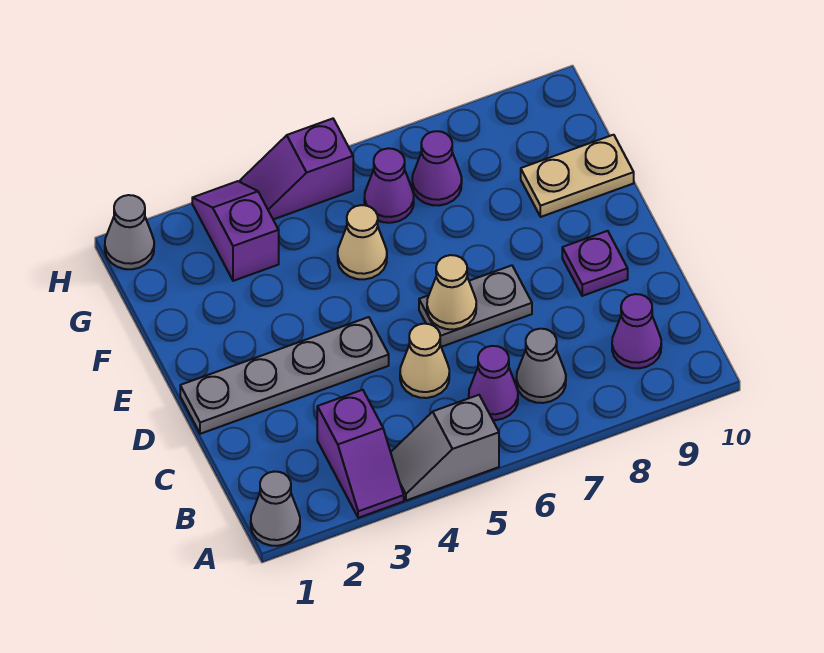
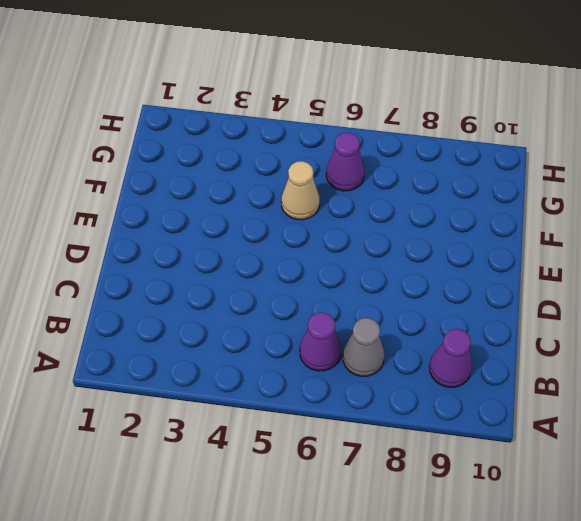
none -> grey cone A1 level 1
none -> purple slope A3:B3 level 1 top B
none -> grey slope A4:A5 level 1 top 5

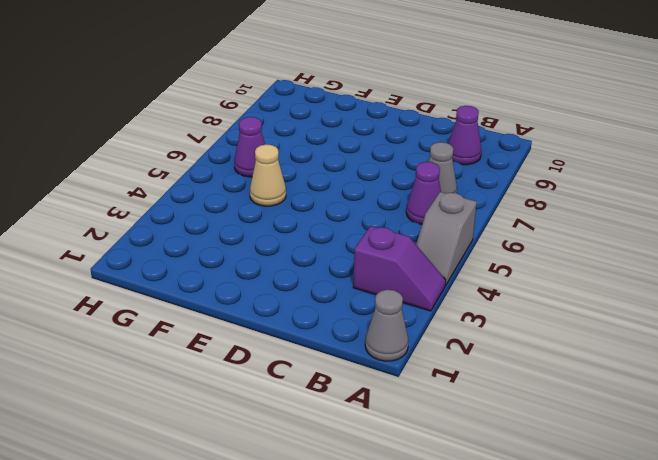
none -> tan cone C5 level 1
none -> grey plate D1:D4 level 1
none -> grey plate D6:D7 level 1

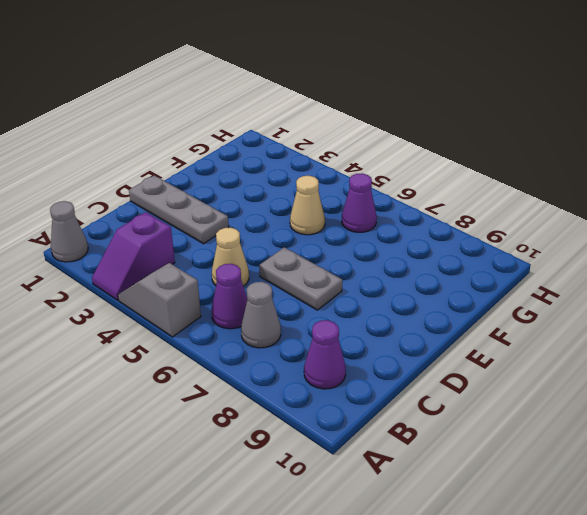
grey plate D1:D3 level 1 -> grey plate D1:D4 level 1
none -> purple plate D9 level 1
none -> tan plate F9:F10 level 1
none -> purple slope G3:H3 level 1 top G

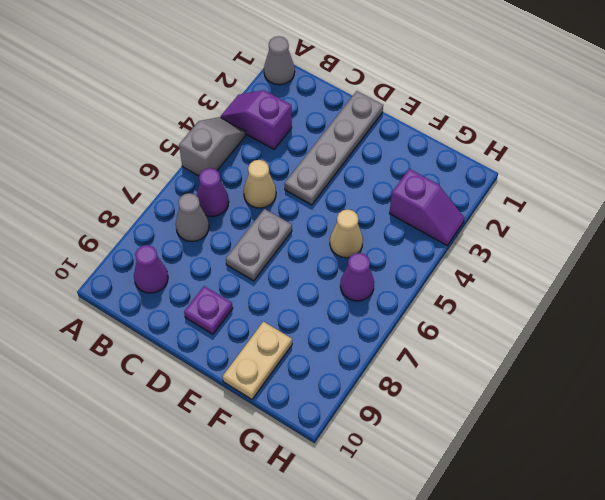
none -> purple cone G7 level 1
none -> grey cone H1 level 1
none -> purple slope H4:H5 level 1 top 5

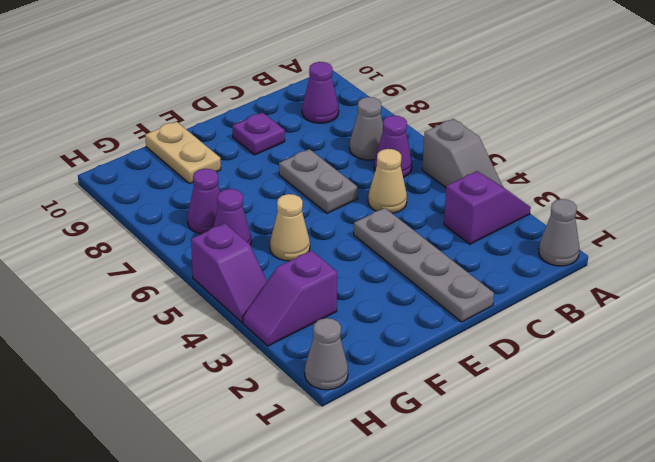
none -> tan cone D6 level 2

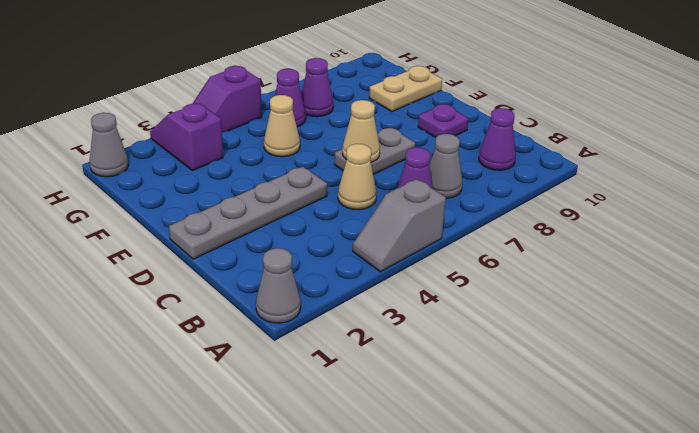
none -> purple slope A3:B3 level 1 top B

